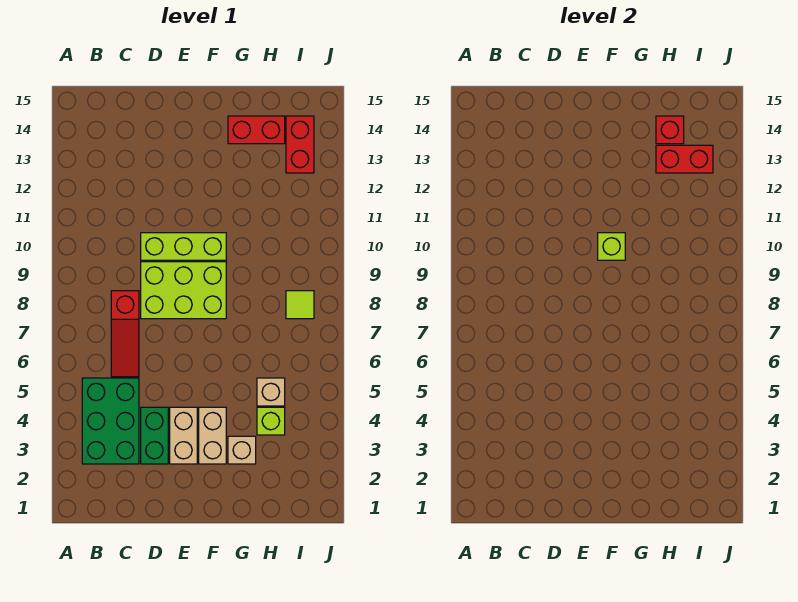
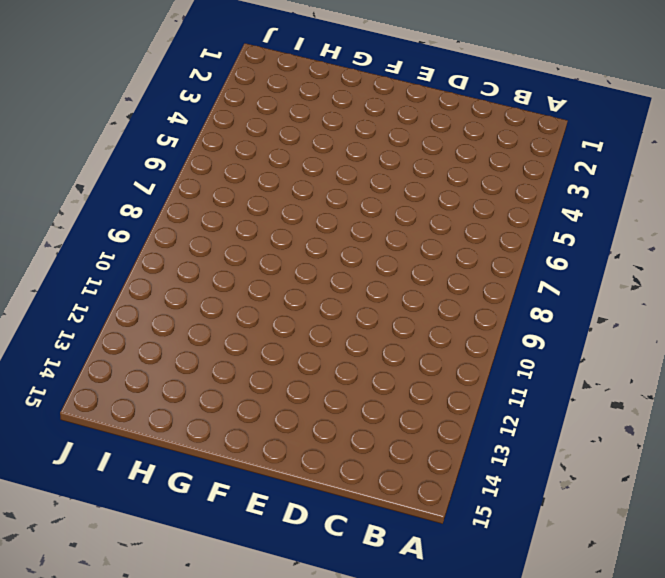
none -> green brick B3:C5 level 1
none -> red slope C6:C8 level 1 top 8
none -> green brick D3:D4 level 1

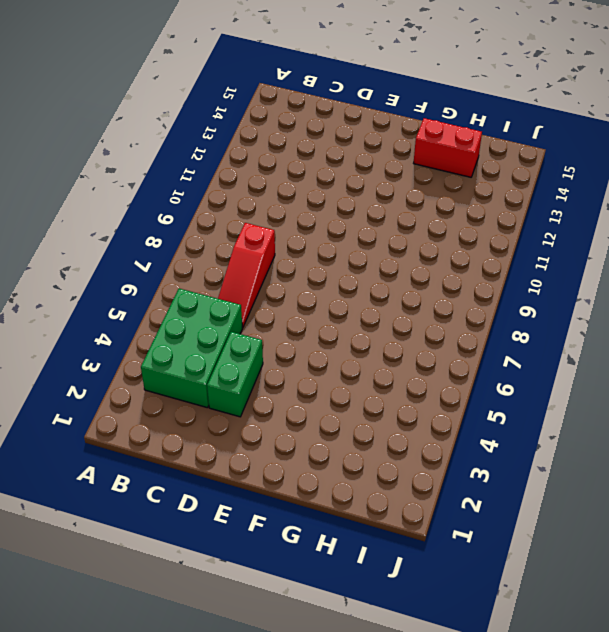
none -> lime brick D8:F9 level 1
none -> lime brick D10:F10 level 1
none -> tan brick E3:E4 level 1

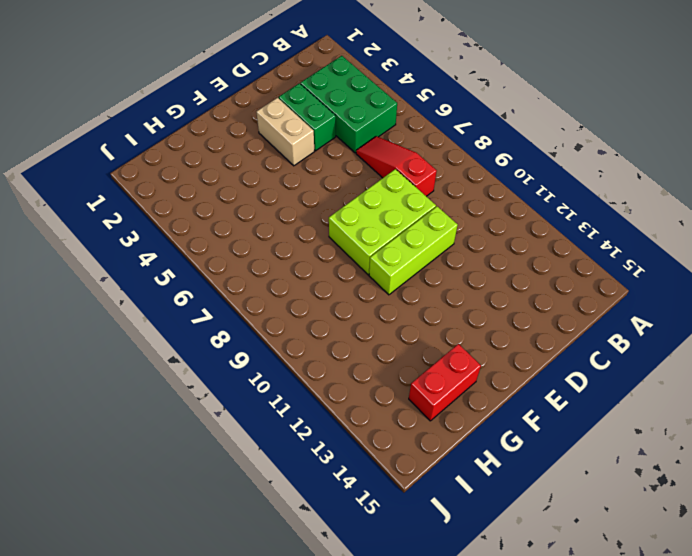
none -> tan brick F3:F4 level 1
none -> tan brick G3 level 1
none -> lime brick H4 level 1

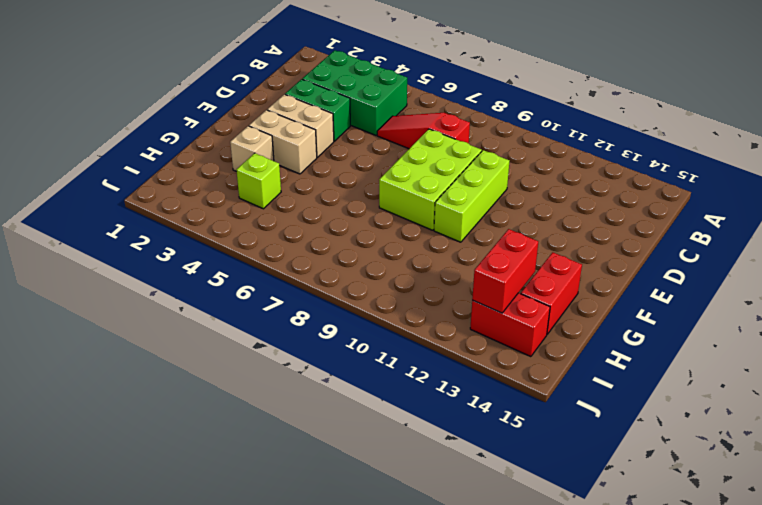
none -> tan brick H5 level 1
none -> lime tile I8 level 1
none -> lime brick F10 level 2

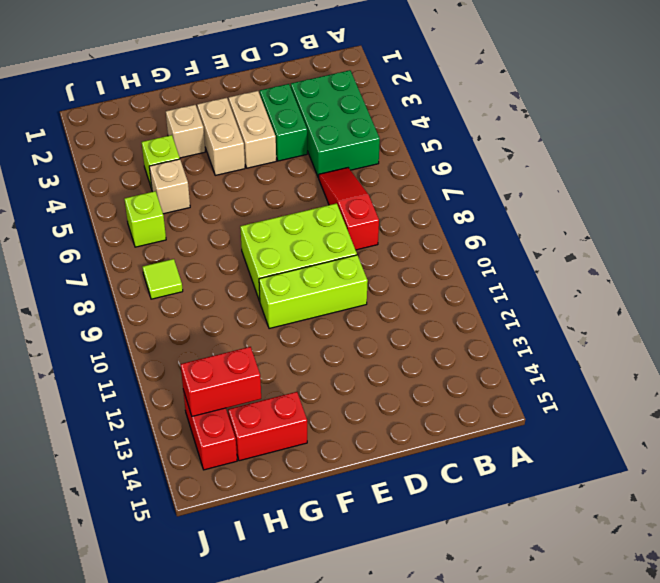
lime brick I6 level 1 -> lime brick F10 level 2
none -> red brick H14 level 2

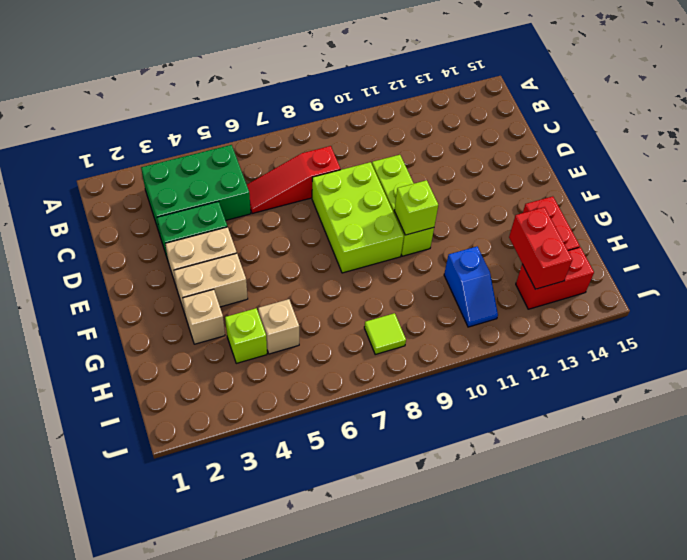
blue slope H11:I11 level 1 top H -> none
none -> red brick H14 level 2

